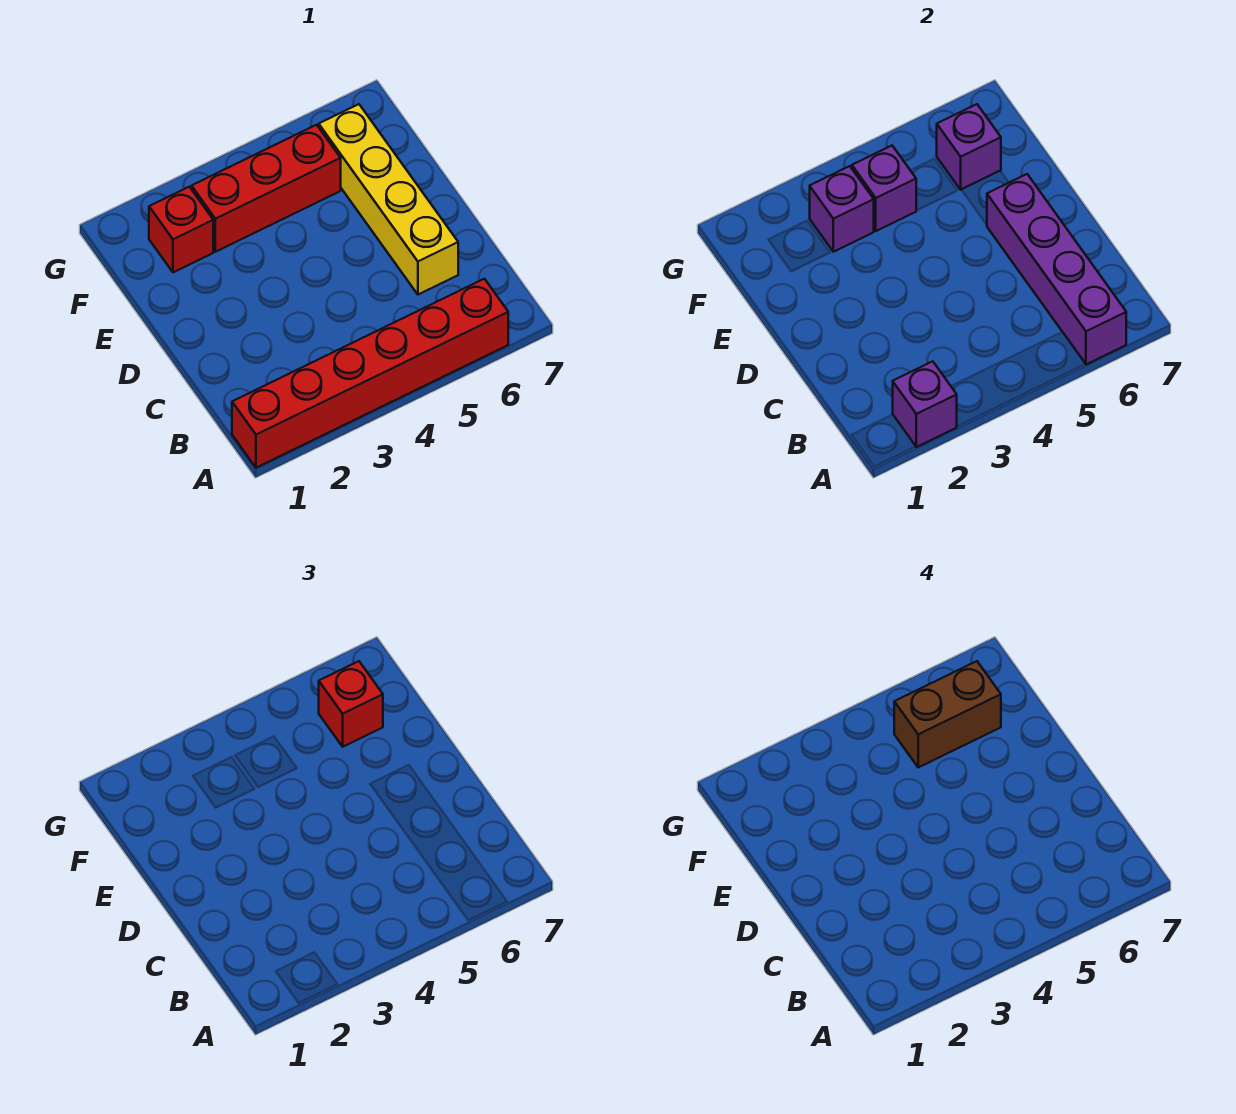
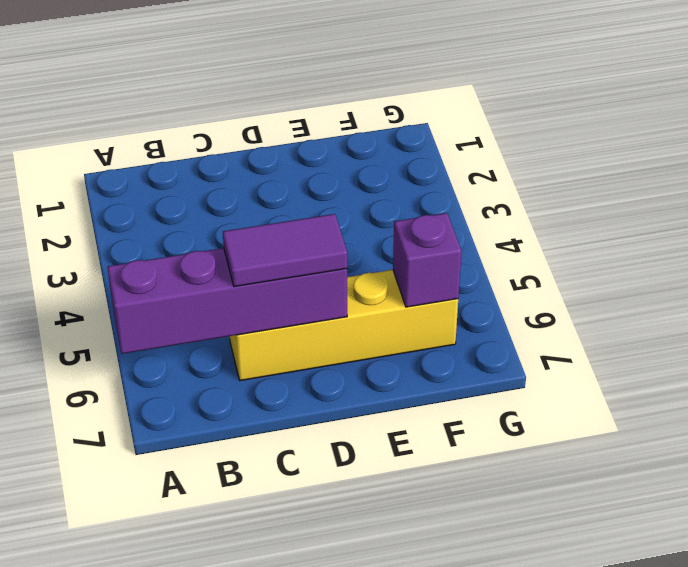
purple tile C6:D6 level 3 -> none
none -> red brick A1:A6 level 1
none -> red brick F2 level 1

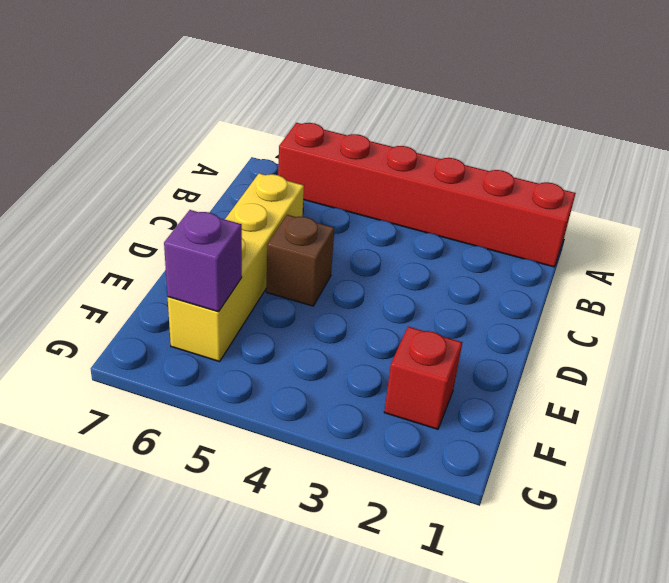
brown brick D5 level 1 -> none
none -> red brick F3:F5 level 1
none -> purple brick A2 level 2

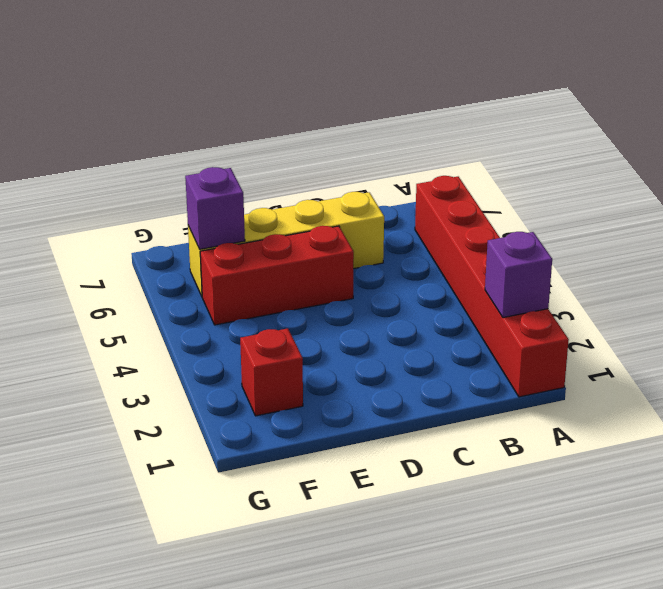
red brick D5:F5 level 1 -> red brick F3:F5 level 1
none -> purple brick A6:D6 level 2
none -> purple brick F3 level 2

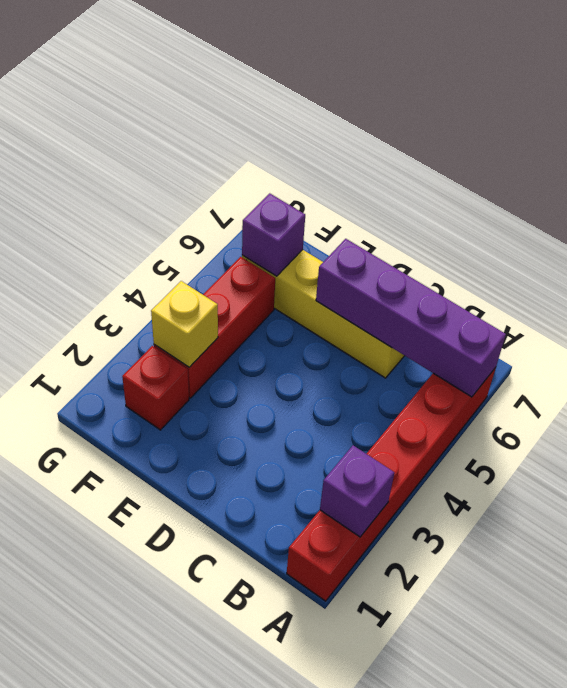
yellow brick F3 level 2 -> purple brick F3 level 2
none -> purple brick F4 level 2
none -> red brick F6 level 3

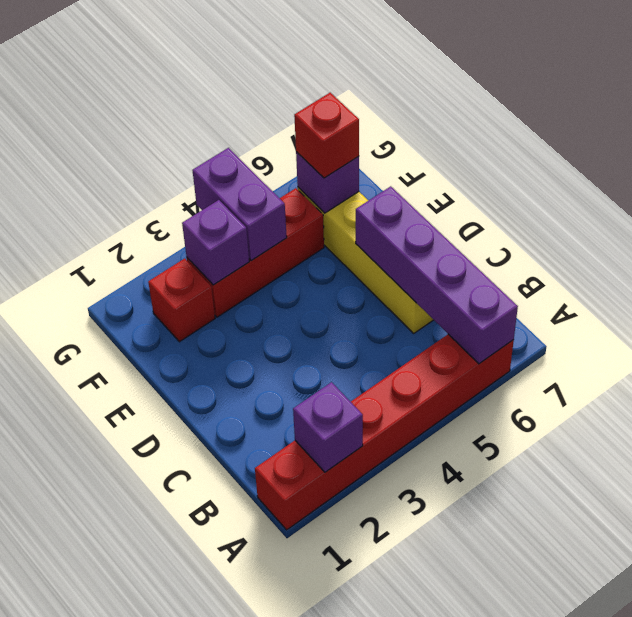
purple brick F4:G4 level 2 -> purple brick F4 level 2
none -> brown brick F5:F6 level 4

